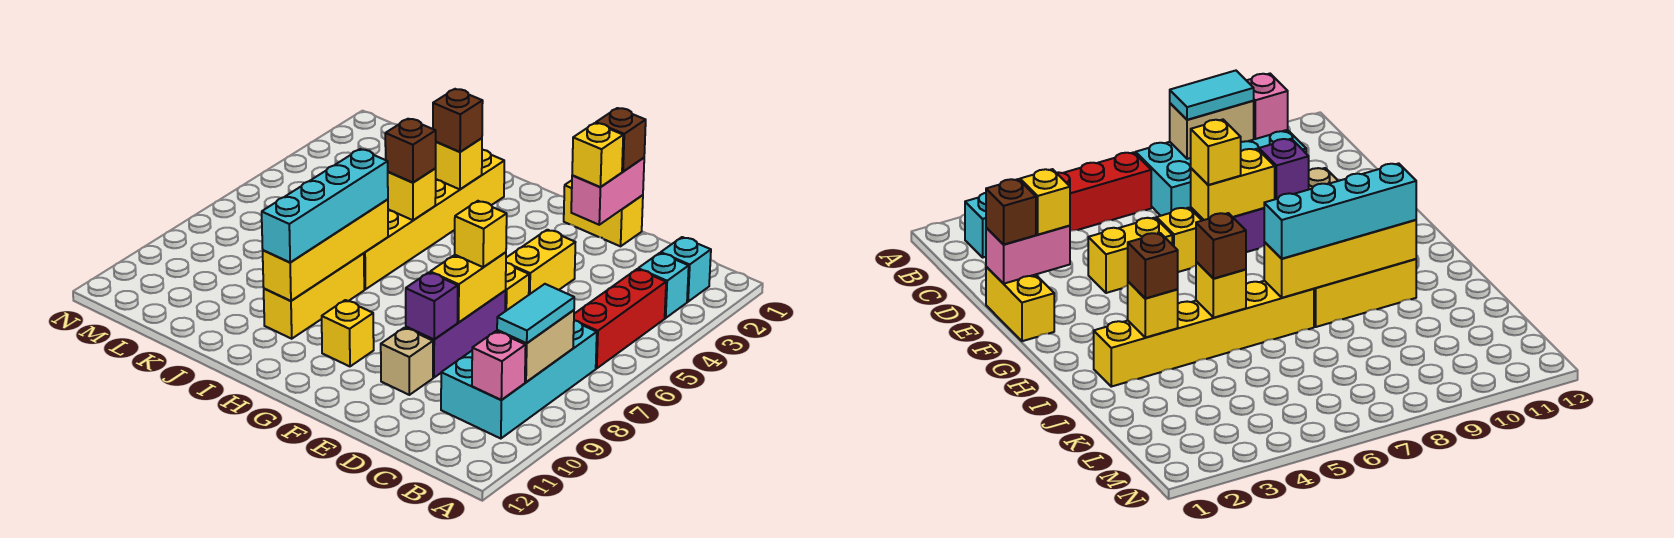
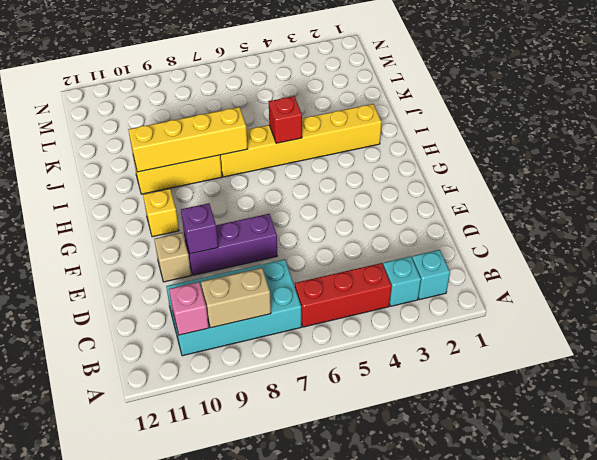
red brick I5 level 2 -> yellow brick I5 level 2
none -> yellow brick E1:F1 level 1
none -> yellow brick E4:E5 level 1
none -> yellow brick E6 level 1

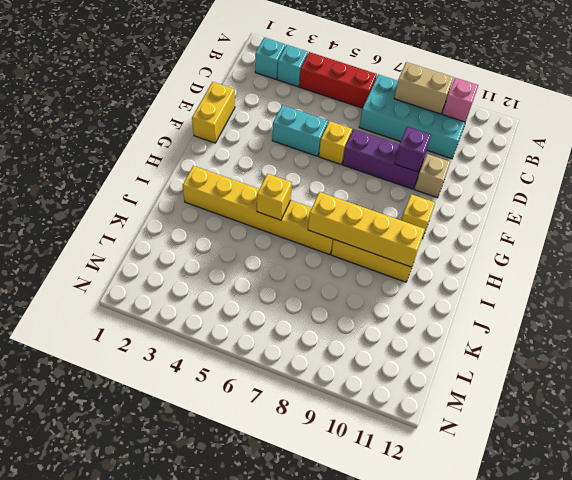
cyan brick E4:E5 level 1 -> yellow brick E4:E5 level 1
none -> pink brick E1:E2 level 2
none -> yellow brick E7:E8 level 2
none -> yellow brick I3 level 2

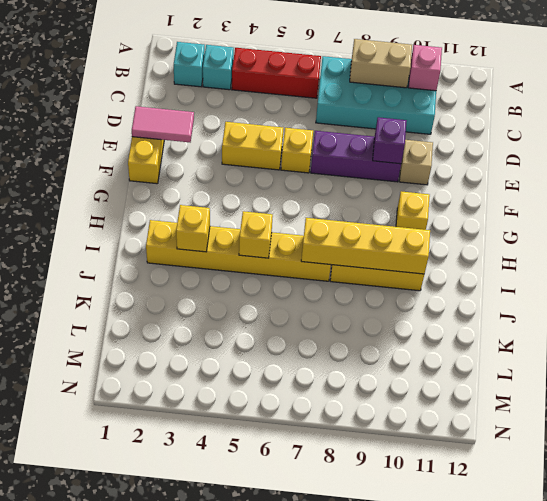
pink tile E1:E2 level 2 -> pink brick E1:E2 level 2
none -> yellow brick E7:E8 level 2
none -> cyan tile B8:B9 level 3
none -> brown brick E1 level 3

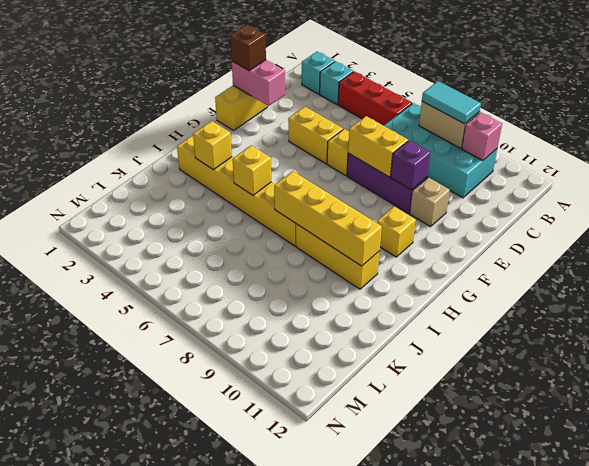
none -> yellow brick E2 level 3
none -> yellow brick E7 level 3
none -> brown brick I3 level 3

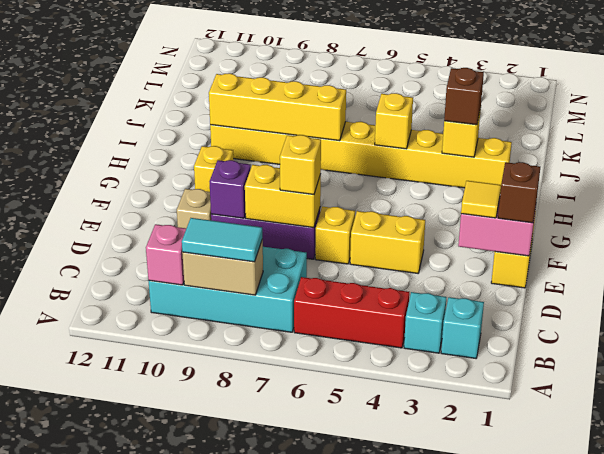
yellow tile E2 level 3 -> yellow brick E2 level 3
none -> brown brick I5 level 3
none -> cyan brick I7:I10 level 3

